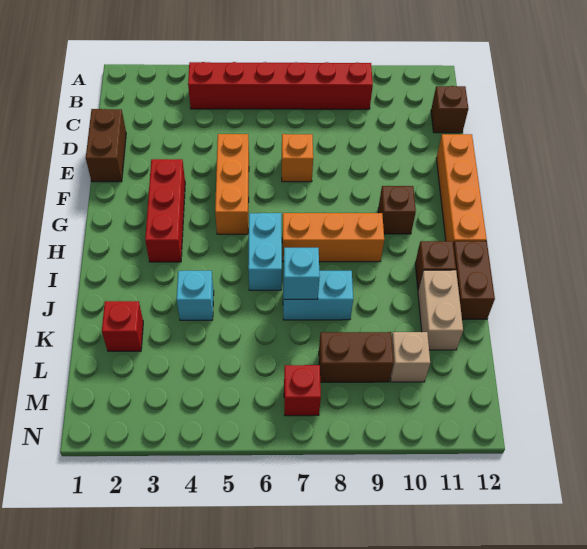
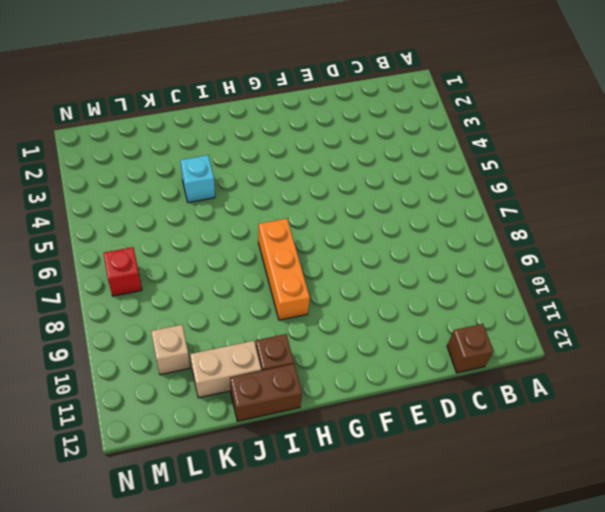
none -> red brick B4:B9 level 1
none -> brown brick D1:E1 level 1
none -> orange brick E5:G5 level 1

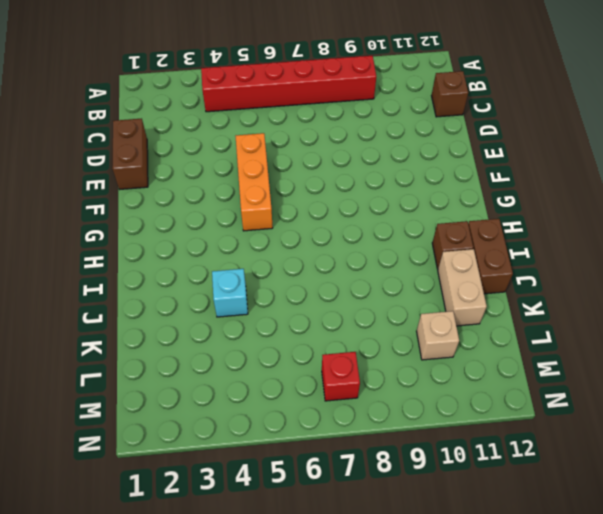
none -> orange brick E7 level 1
none -> orange brick E12:H12 level 1
none -> red brick F3:H3 level 1

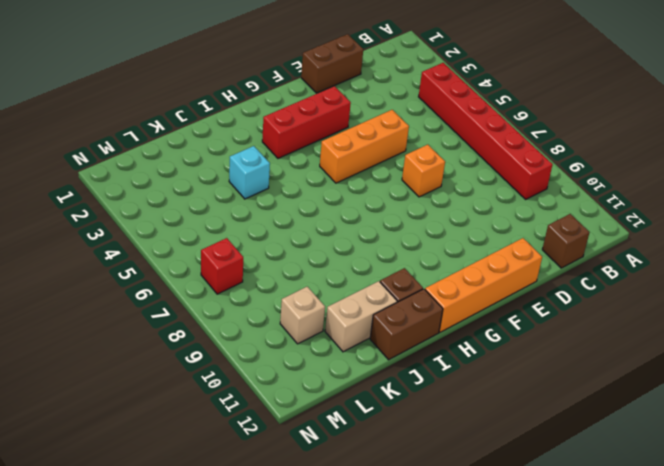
none -> brown brick G10 level 1
none -> cyan brick H6:I6 level 1
none -> orange brick H7:H9 level 1

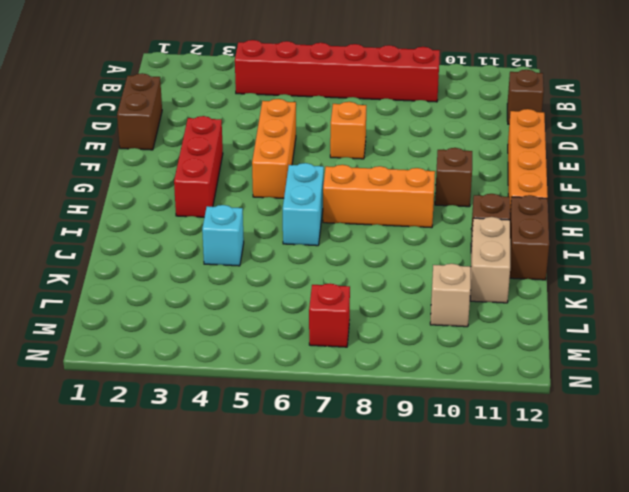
none -> cyan brick J7:J8 level 1
none -> red brick K2 level 1
none -> brown brick L8:L9 level 1

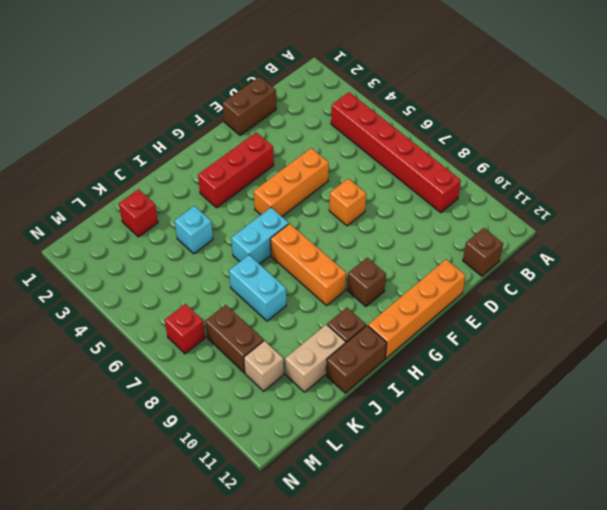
none -> cyan brick J7 level 2

